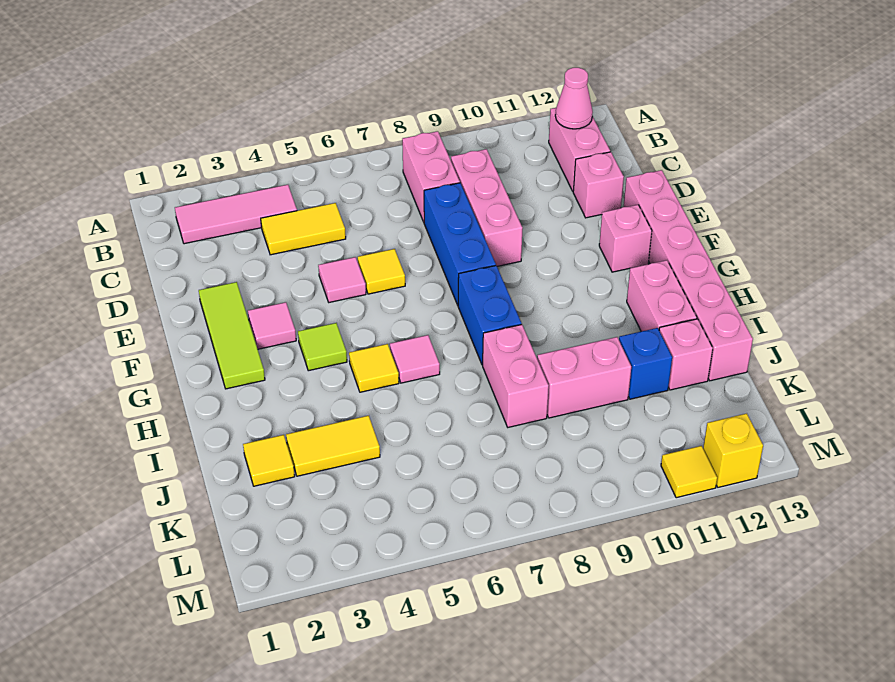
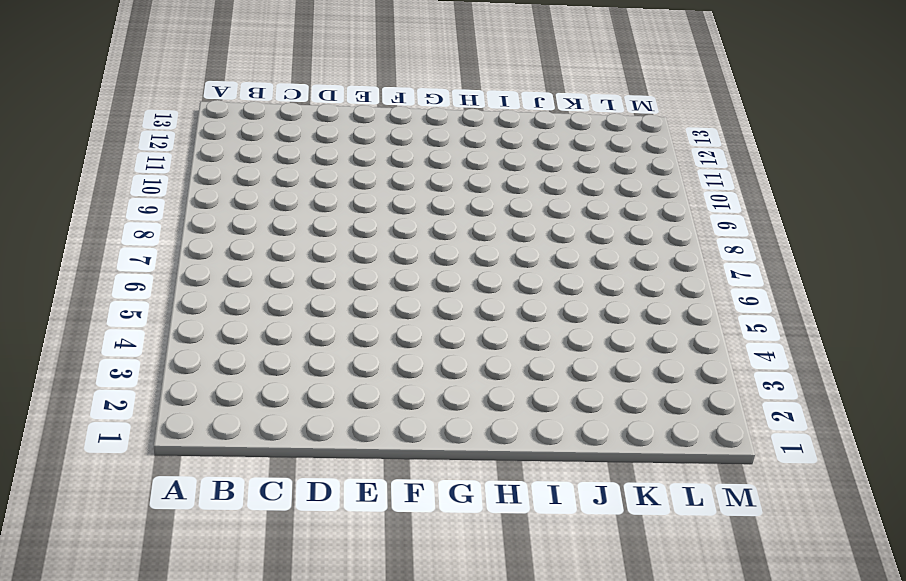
none -> pink tile B2:B4 level 1
none -> pink brick B8:C8 level 1
none -> pink brick B12:C12 level 1

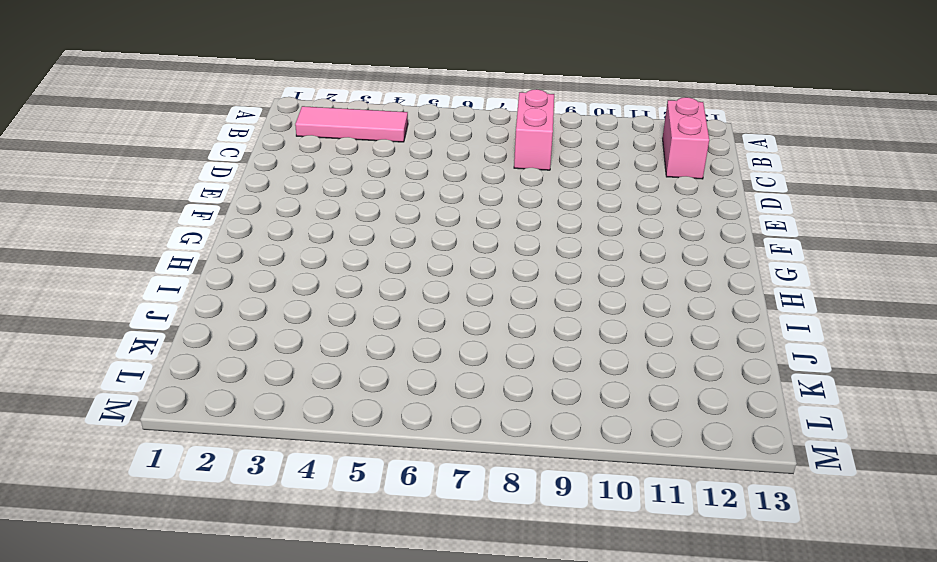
none -> yellow tile C4:C5 level 1
none -> pink brick C9:E9 level 1
none -> blue brick D8:F8 level 1

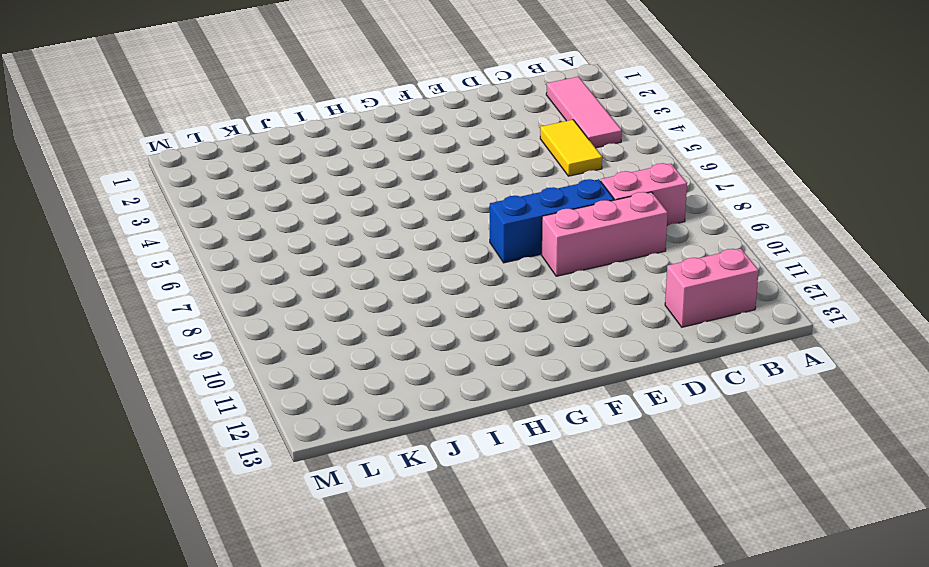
none -> pink brick D12 level 1
none -> lime tile E2:G2 level 1
none -> pink tile E5 level 1

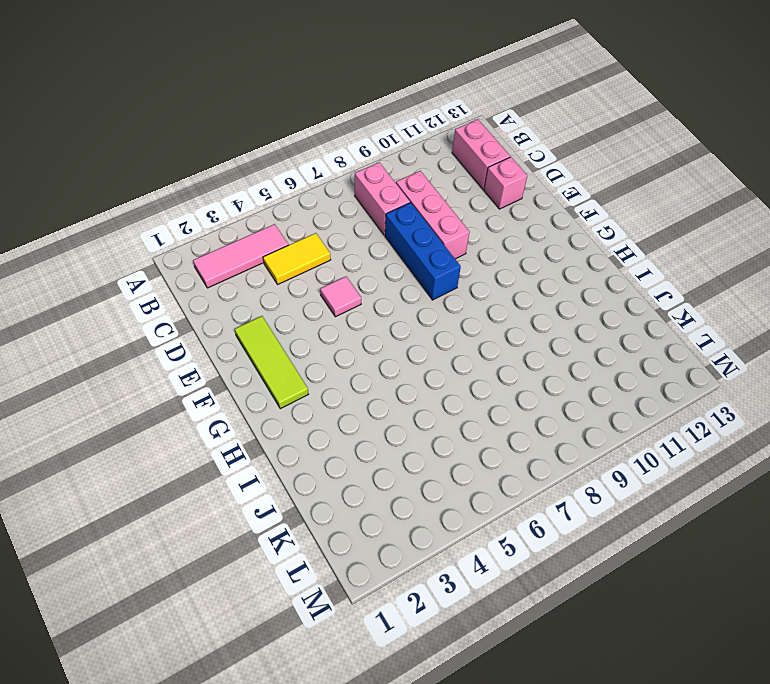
none -> yellow tile E6 level 1
none -> pink brick E13:J13 level 1
none -> pink tile F3 level 1

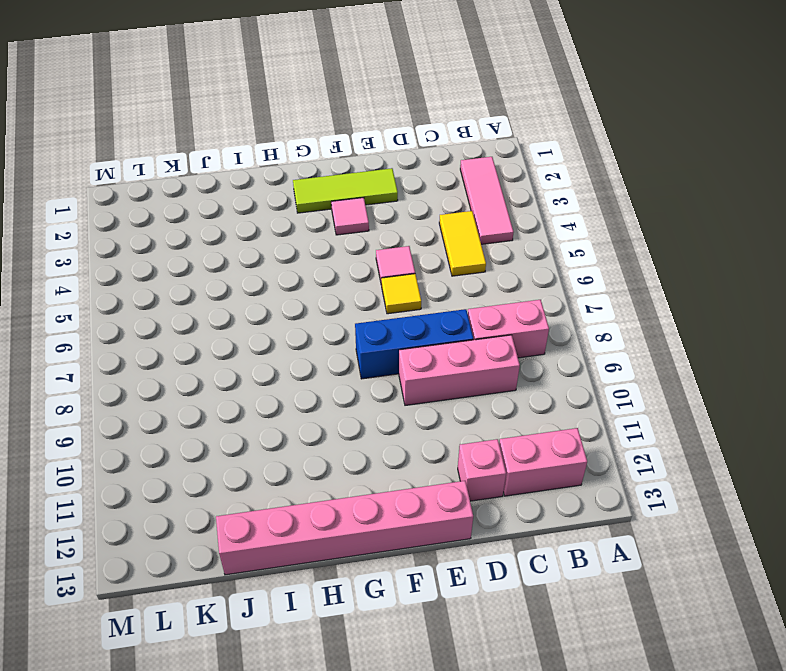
none -> pink brick F12 level 1
none -> lime tile G4 level 1
none -> blue brick G8:H8 level 1

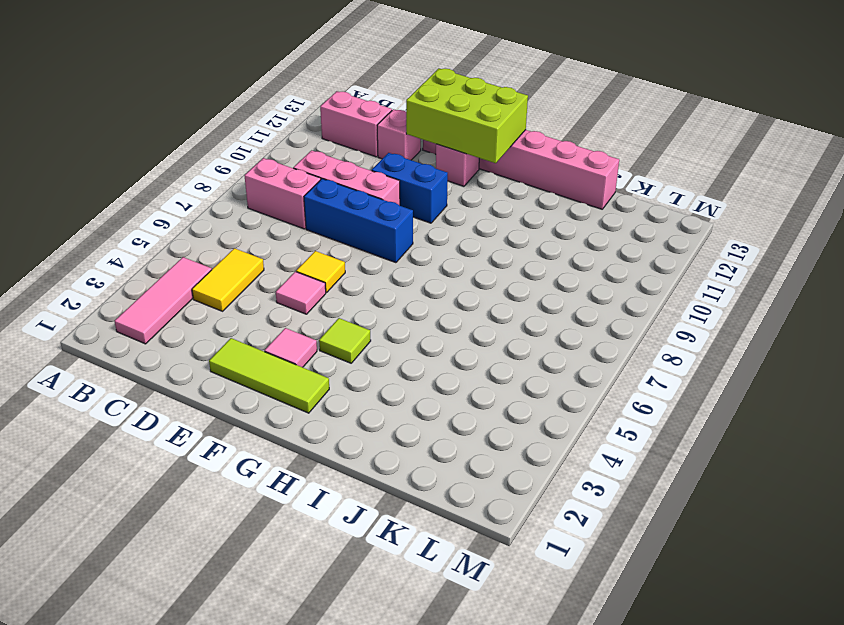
blue brick E10:F10 level 1 -> blue brick G8:H8 level 1
lime brick E12:G13 level 2 -> none
none -> yellow tile H5 level 1
none -> pink tile H6 level 1
none -> pink brick H12:I12 level 1

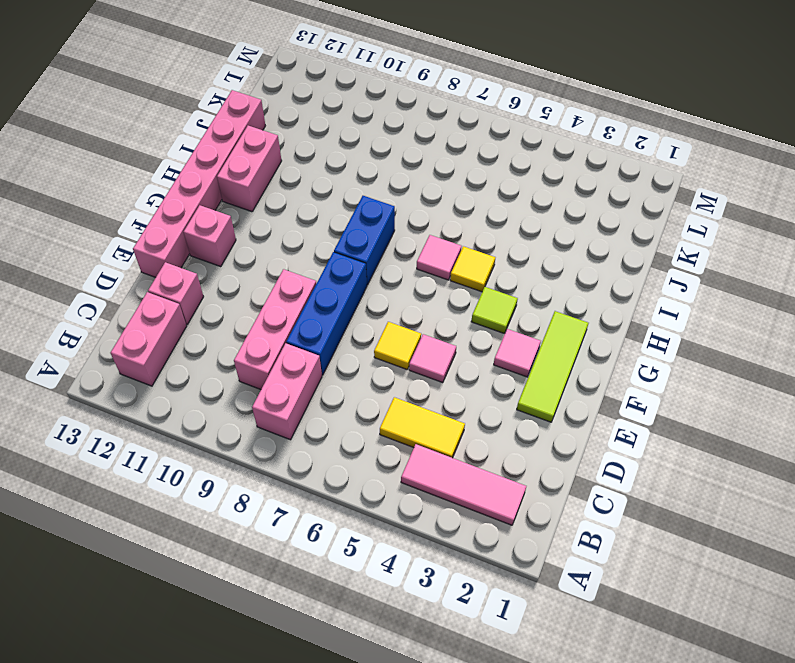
none -> pink brick I8:J8 level 1
none -> yellow tile J2 level 1
none -> yellow tile J3:J4 level 1

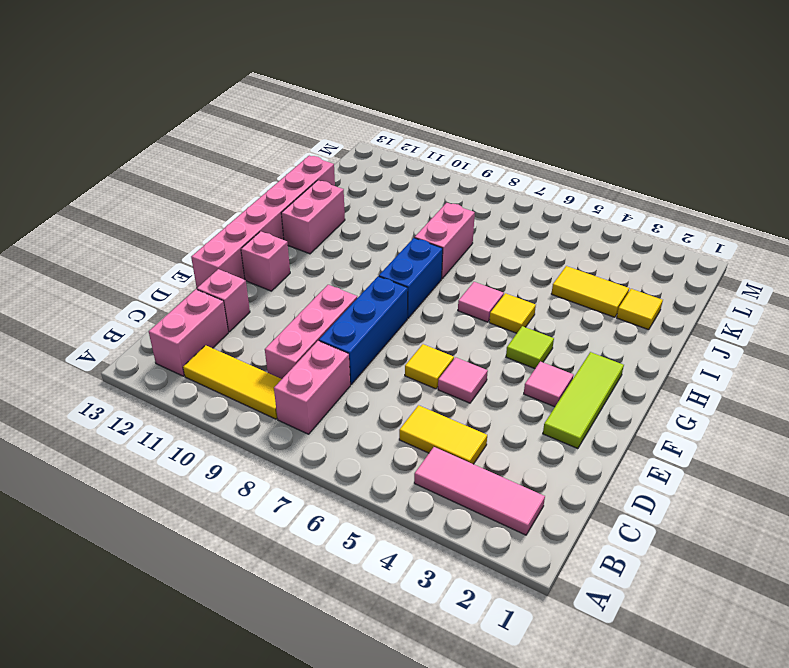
yellow tile B9:B11 level 1 -> none
none -> pink brick J9:J10 level 1
none -> blue brick J11 level 1
none -> pink brick J12 level 1

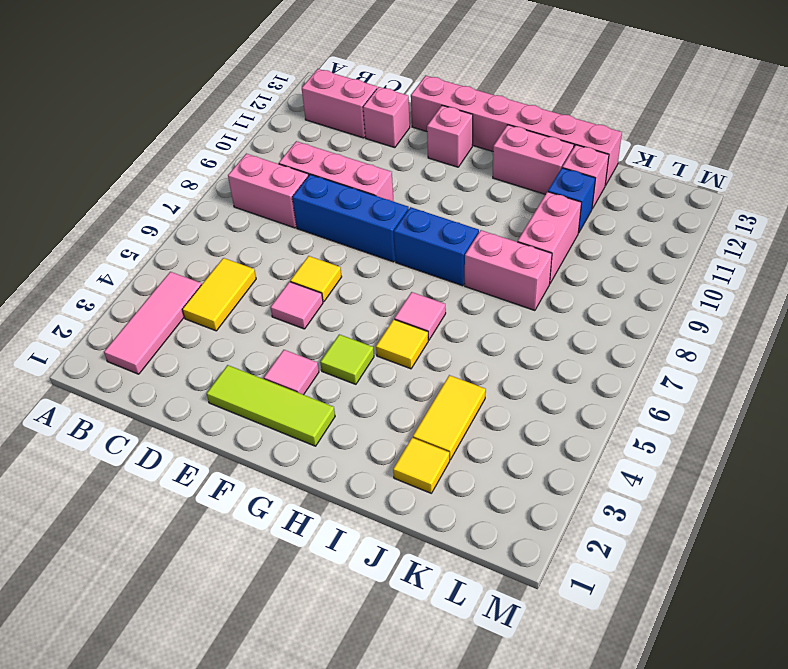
none -> yellow tile M11 level 1
none -> yellow brick M12 level 1
none -> pink cone B12 level 2

